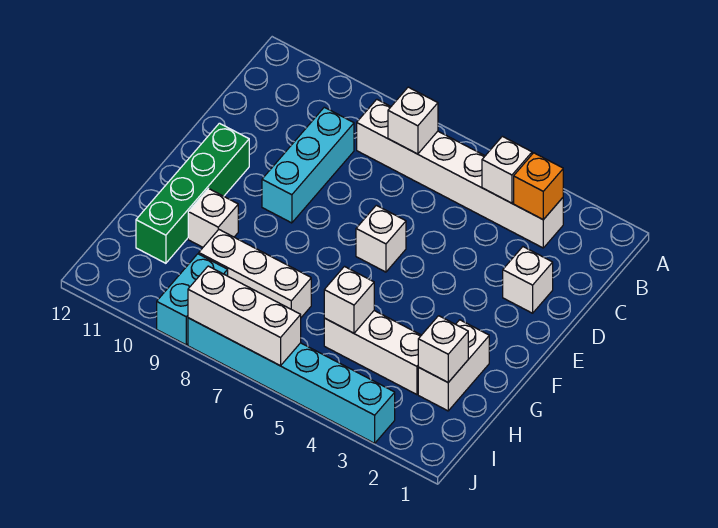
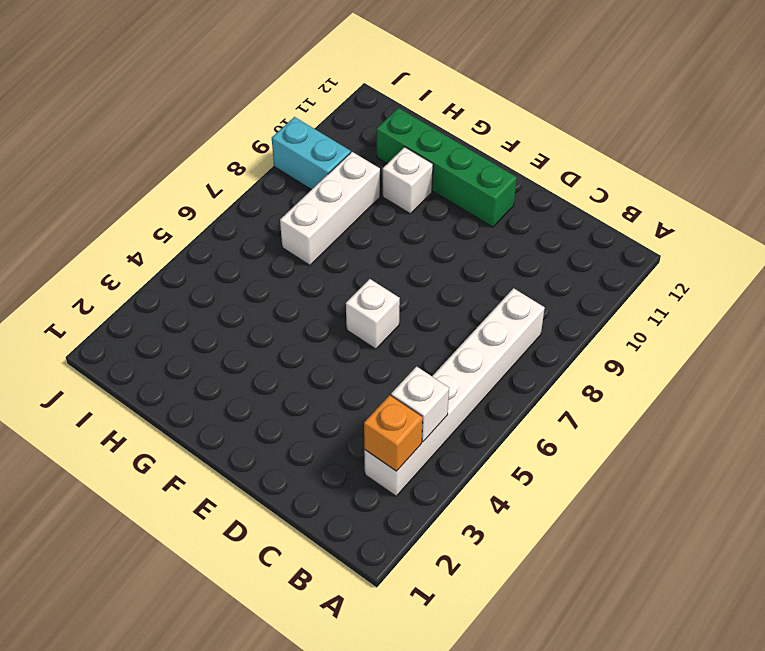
none -> cyan brick C9:E9 level 1
none -> white brick D2 level 1
none -> white brick G2:H2 level 1

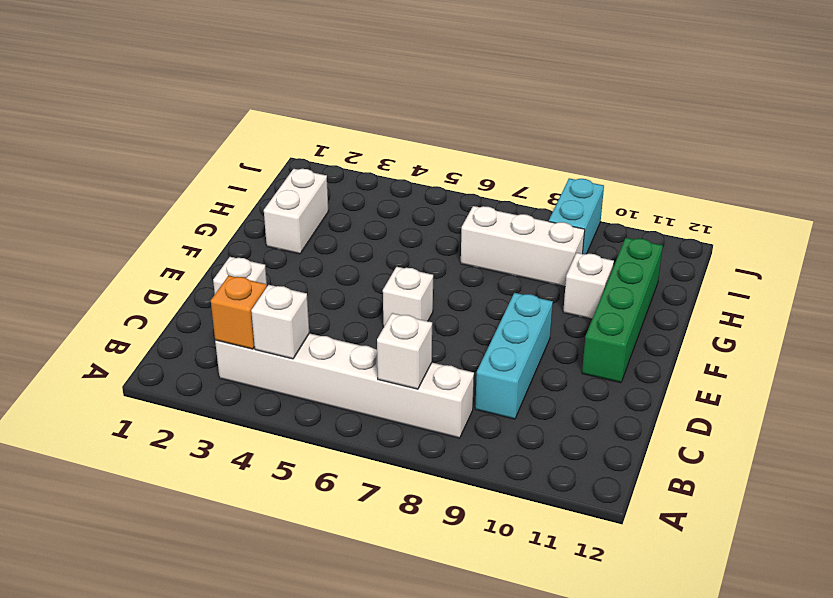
none -> white brick H3:H5 level 1
none -> cyan brick J3:J8 level 1
none -> white brick H2 level 2

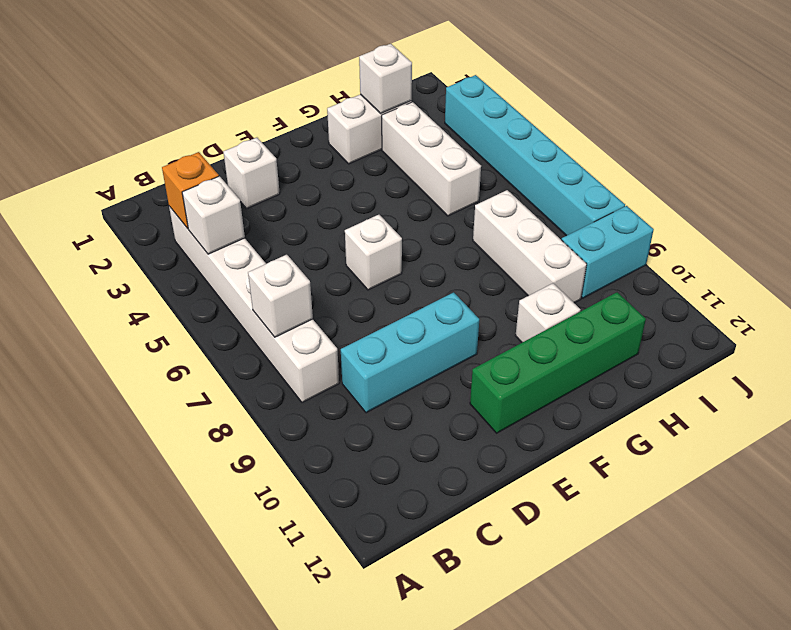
none -> white brick H5 level 2
none -> white brick J6:J8 level 2

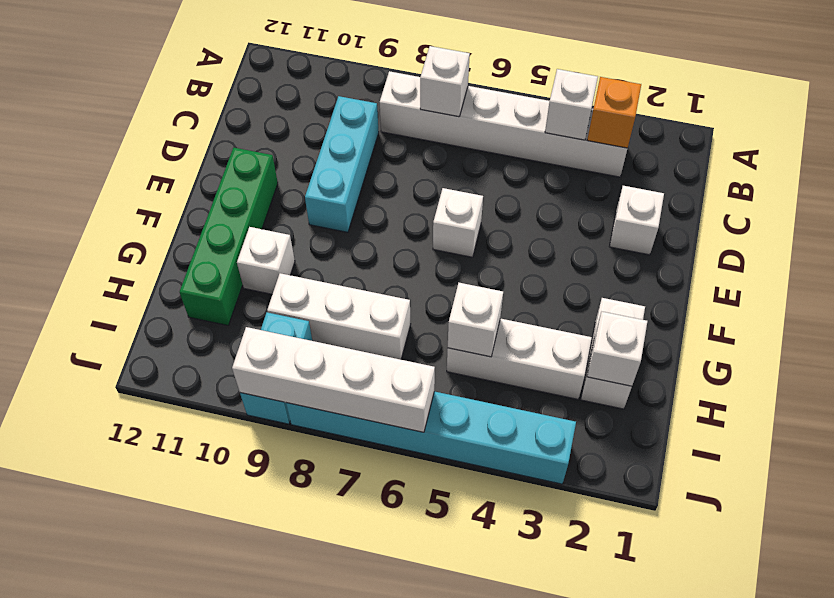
white brick J6:J9 level 2 -> white brick J6:J8 level 2

